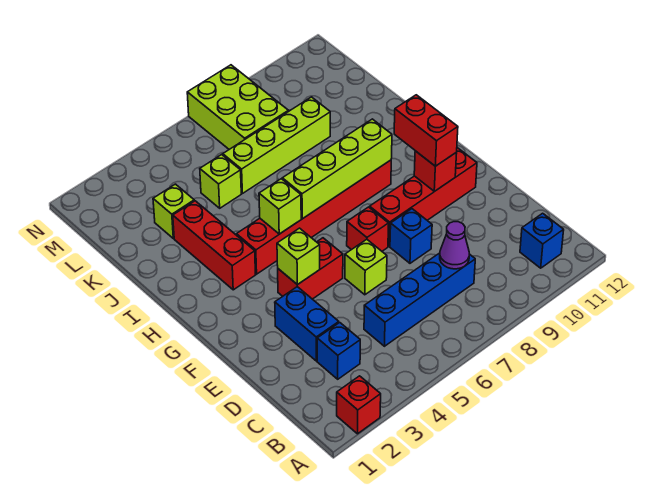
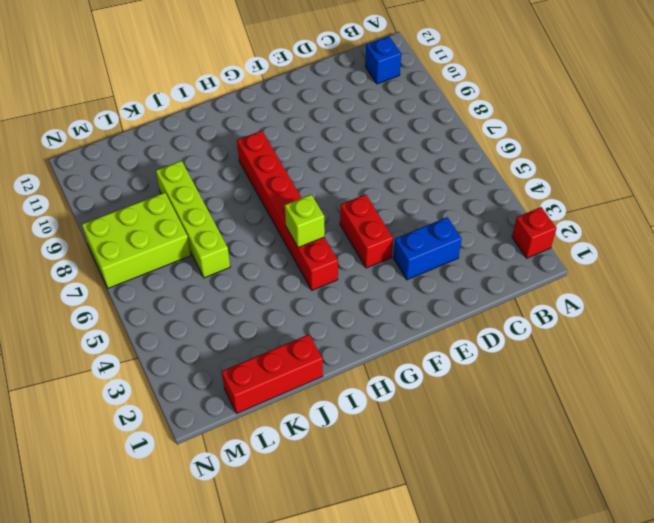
red brick J1:L1 level 1 -> red brick H3:J3 level 1
none -> blue brick C3 level 1
none -> blue brick C5:C8 level 1
none -> lime brick E6 level 1

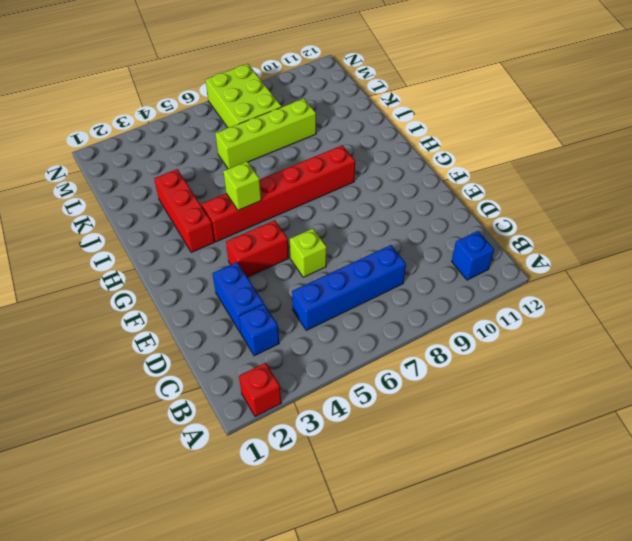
none -> blue brick E8 level 1
none -> red brick F7 level 1
none -> red brick F8:F11 level 1

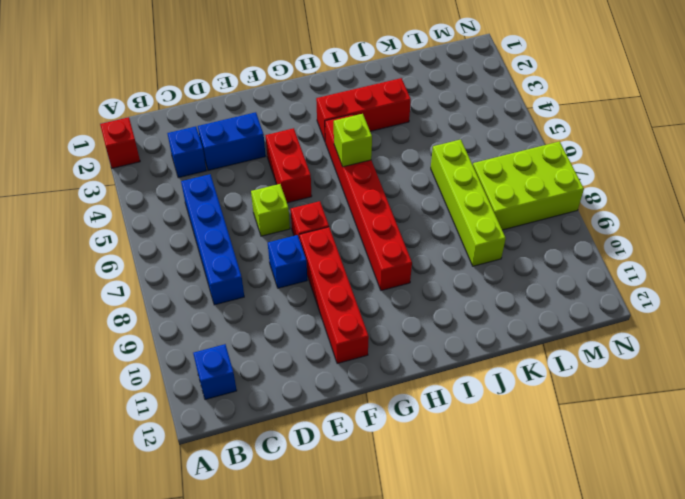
none -> lime brick K3 level 1
none -> lime brick K5 level 1
none -> purple cone C8 level 2

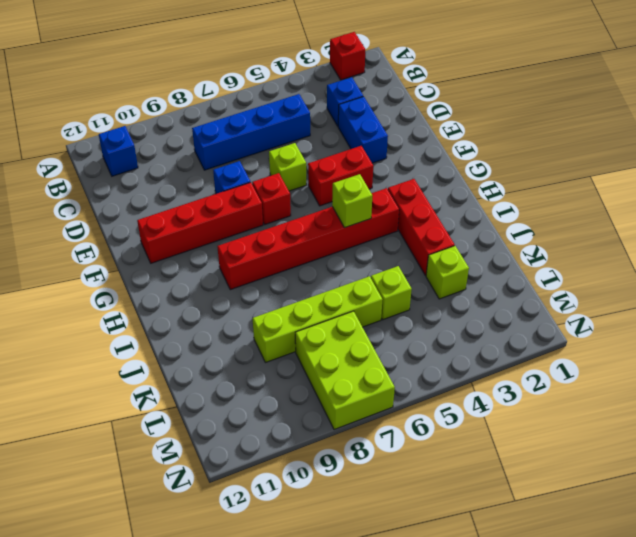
none -> purple cone C8 level 2
none -> lime brick F4 level 2
none -> red brick F10 level 2

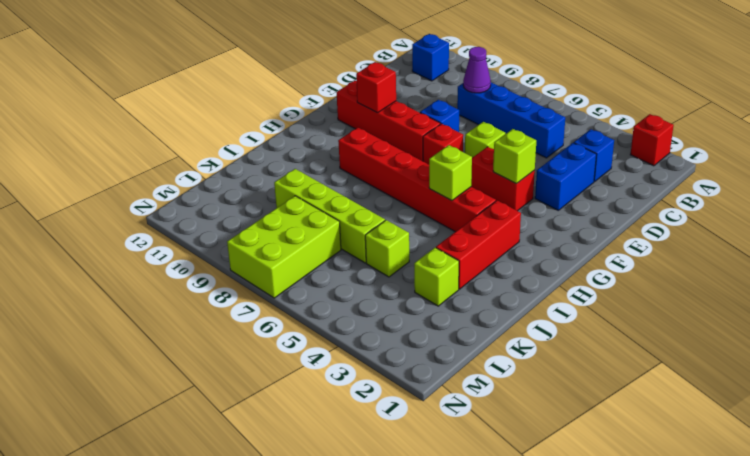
none -> lime brick H6:H9 level 2
none -> red brick F10:G10 level 3

